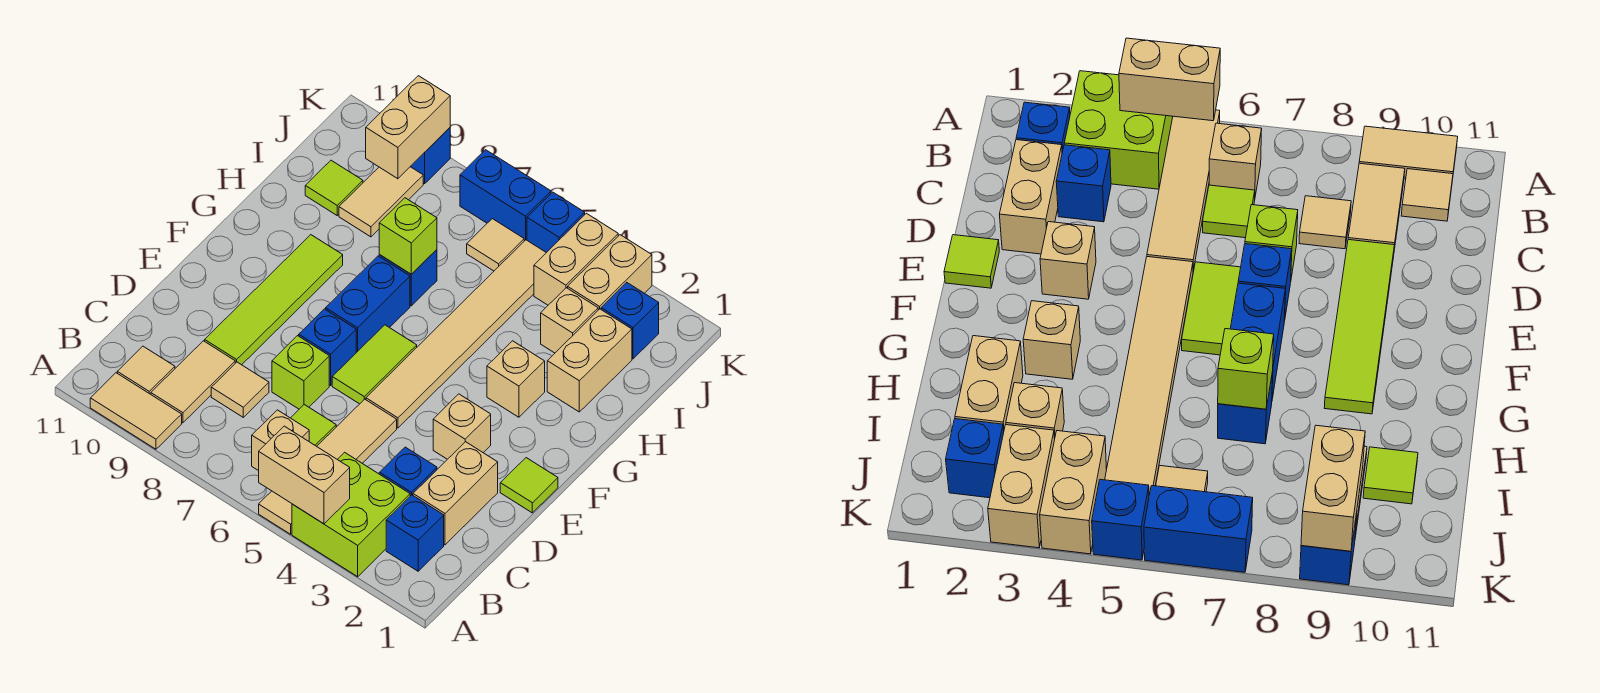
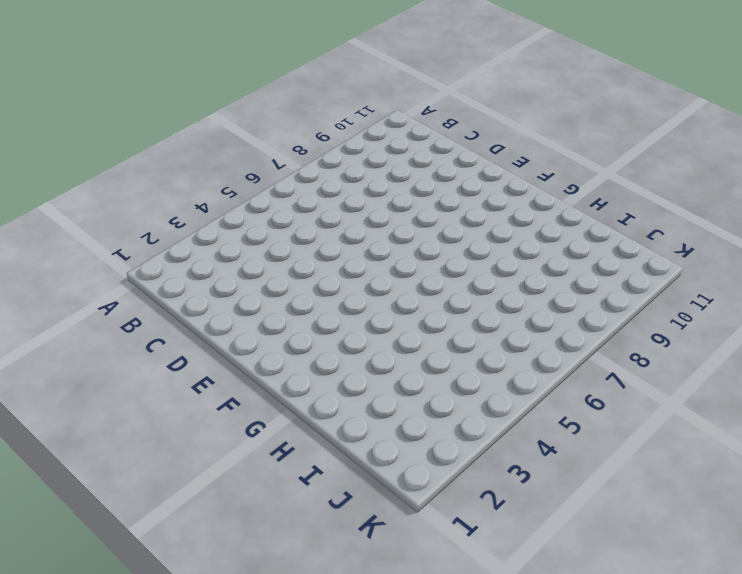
none -> lime brick A3:B4 level 1
none -> tan tile A5:D5 level 1
none -> tan tile A9:A10 level 1
none -> blue brick B2 level 1

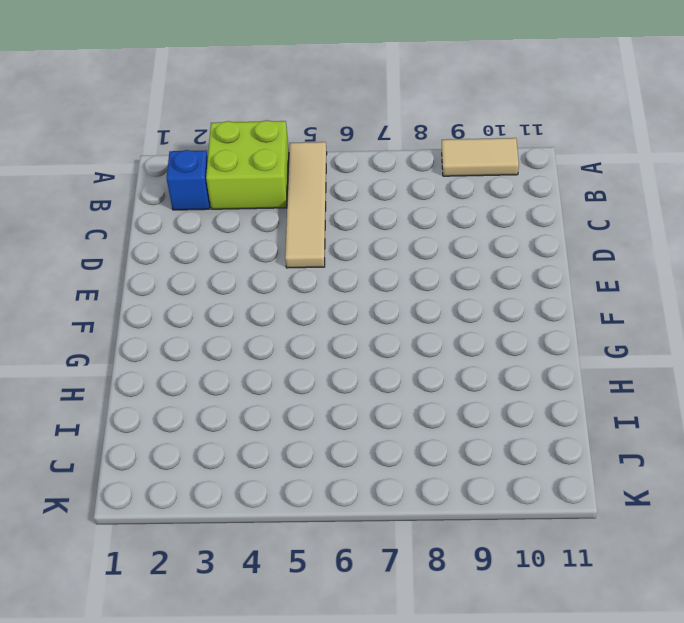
none -> tan brick B6 level 1
none -> tan tile B9:C9 level 1
none -> tan tile B10 level 1
none -> tan brick C2:D2 level 1

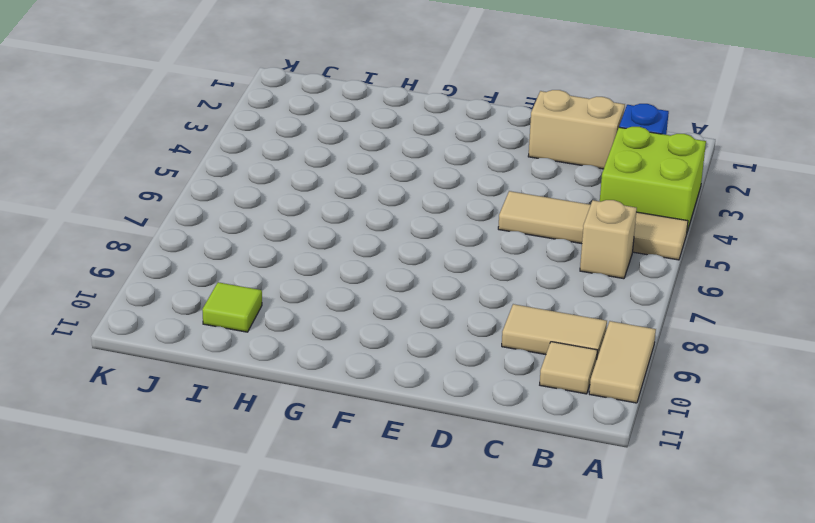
none -> blue brick C3 level 1
none -> lime tile C6 level 1
none -> tan tile C8 level 1
none -> lime brick D7 level 1

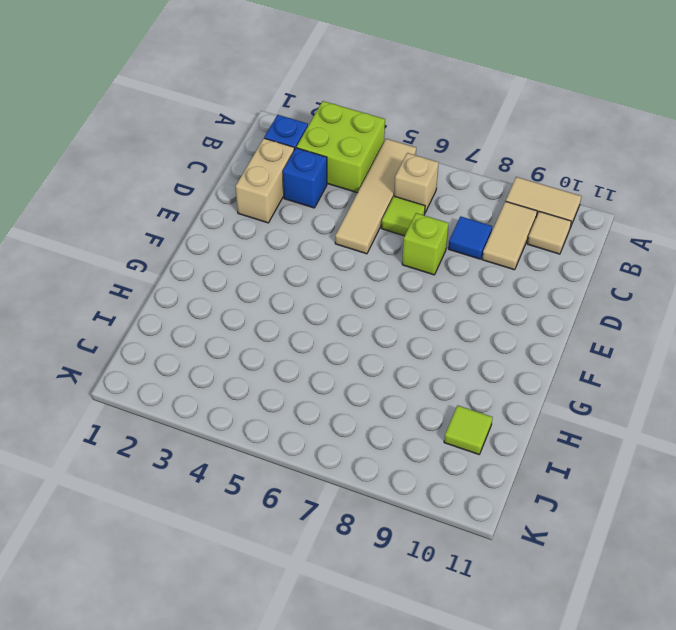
blue tile C8 level 1 -> tan tile C8 level 1
none -> lime tile D9:G9 level 1
none -> lime tile E1 level 1
none -> tan brick E3 level 1
none -> tan tile E5:J5 level 1

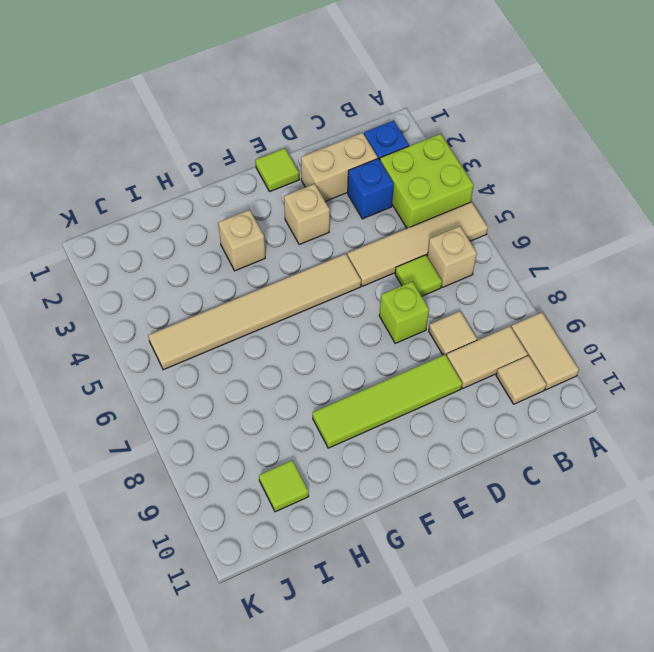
none -> lime tile E6:F6 level 1
none -> blue brick E7 level 1
none -> blue brick F7:G7 level 1
none -> tan brick H2:I2 level 1

